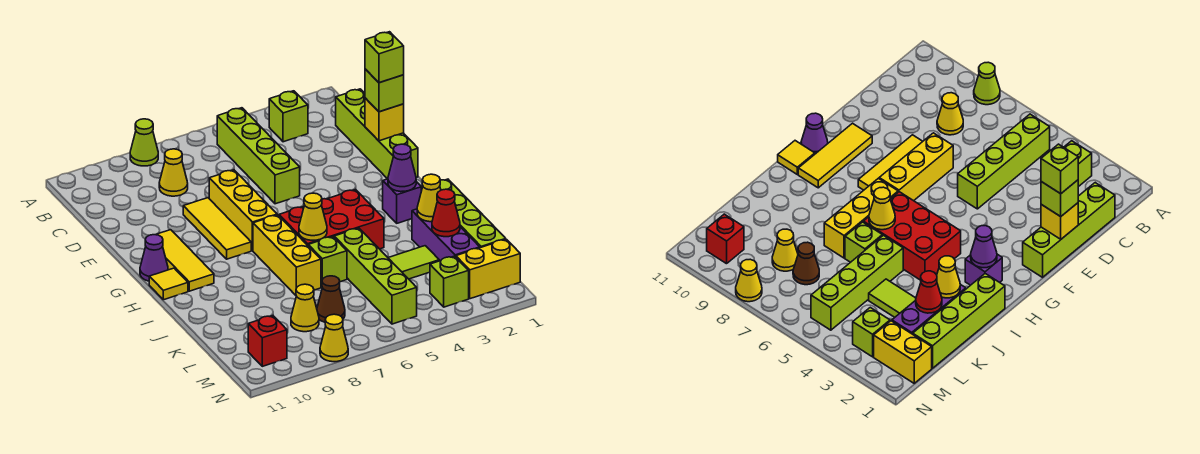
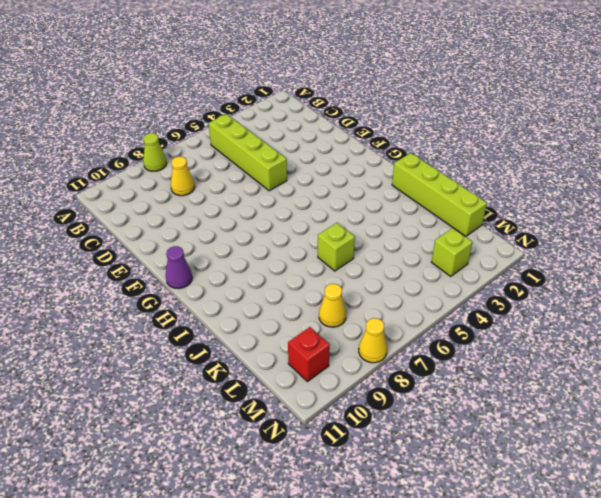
none -> lime brick B3 level 1
none -> lime brick C1:F1 level 1
none -> yellow brick E7:G7 level 1
none -> yellow tile E8:G8 level 1

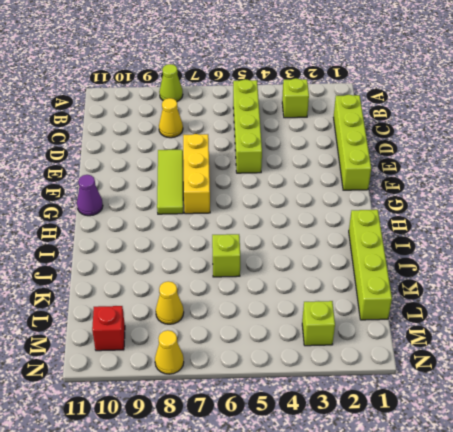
lime tile E8:G8 level 1 -> yellow tile E8:G8 level 1
none -> yellow tile F10:H10 level 1
none -> purple brick H2 level 1
none -> red brick H4:I6 level 1
none -> yellow brick H7:J7 level 1

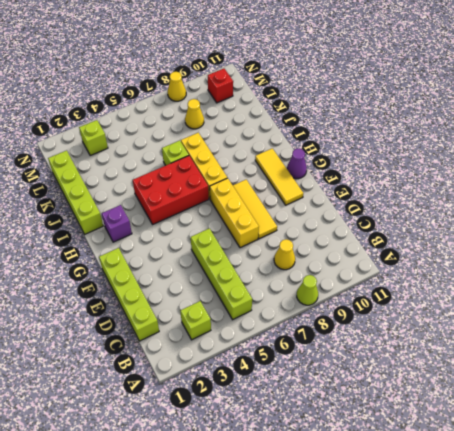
none -> yellow tile H11 level 1
none -> purple brick J2:L2 level 1
none -> lime brick J5:M5 level 1
none -> lime tile K3:K4 level 1

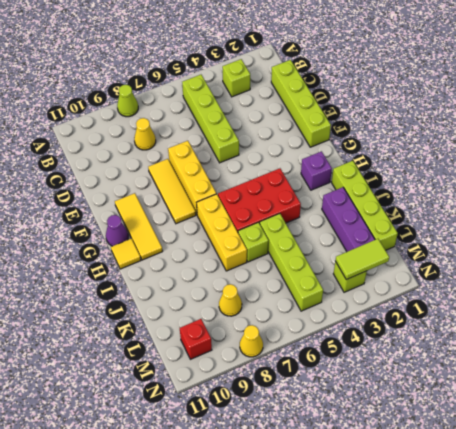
lime tile M2:M3 level 2 -> lime tile K3:K4 level 1
none -> brown cone L7 level 1
none -> yellow brick M1:M2 level 1
none -> yellow brick E1 level 2
none -> purple cone H2 level 2

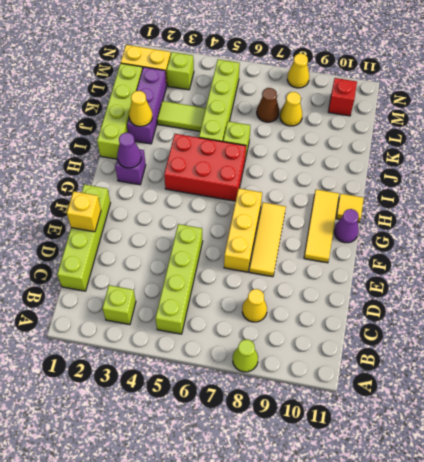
none -> yellow brick H7:J7 level 1
none -> yellow cone I6 level 2
none -> red cone K2 level 2
none -> lime brick E1 level 3

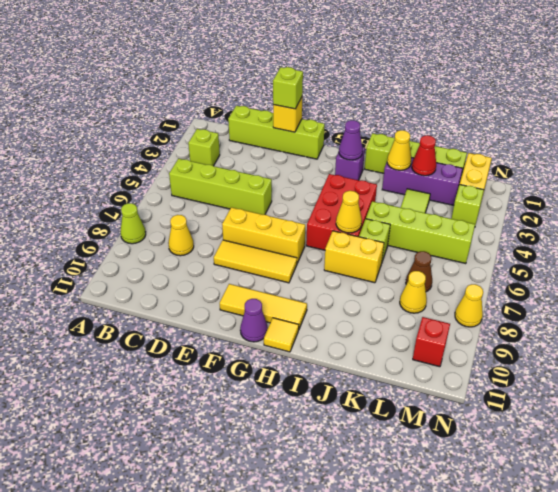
yellow brick I7:J7 level 1 -> yellow brick H7:J7 level 1
none -> lime brick E1 level 4

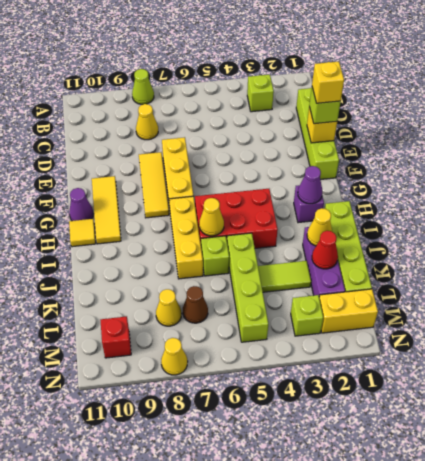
yellow brick E1 level 4 -> lime brick E1 level 4
none -> lime brick B5:E5 level 1

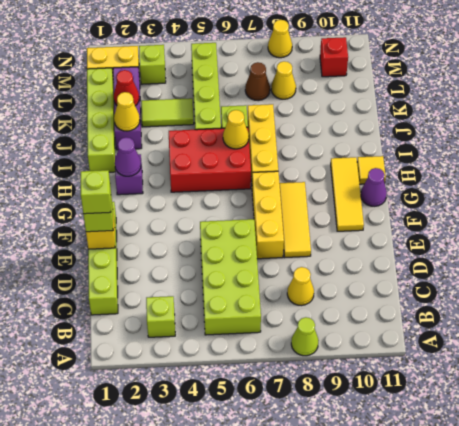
lime brick B5:E6 level 1 -> lime brick B5:E5 level 1

